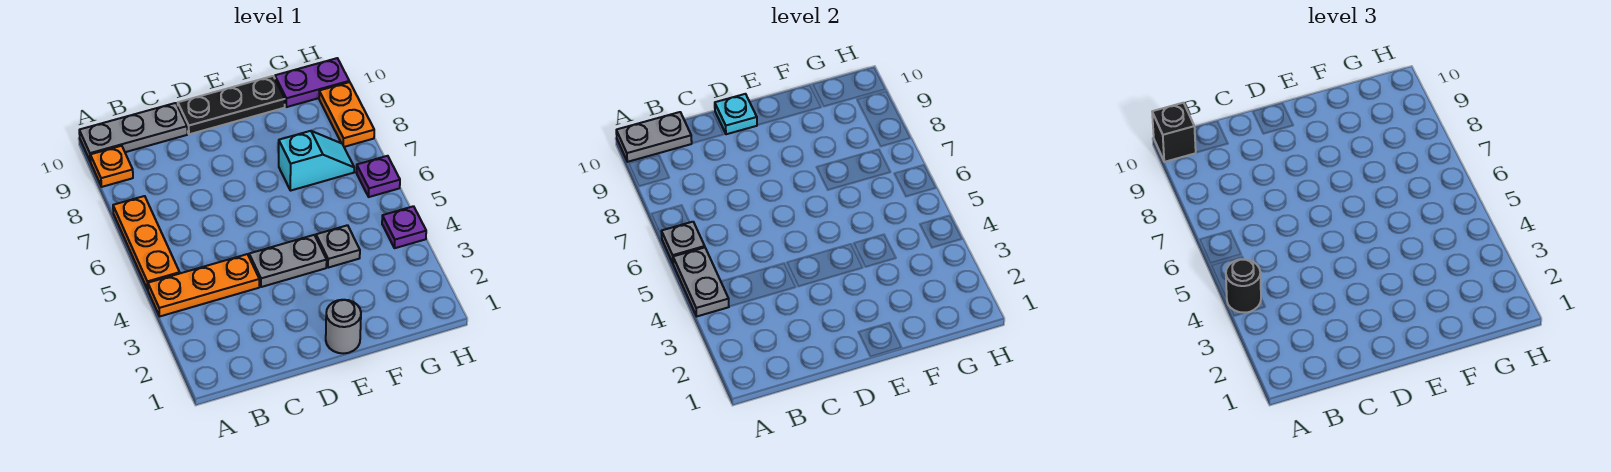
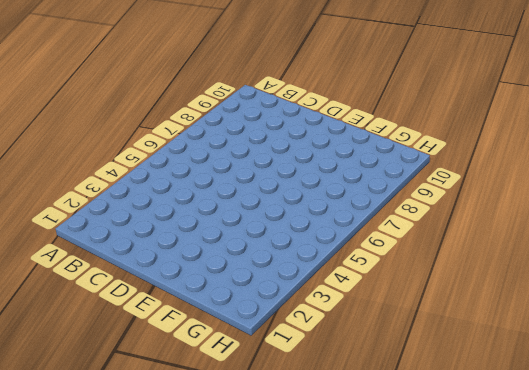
none -> orange plate A4:C4 level 1
none -> orange plate A5:A7 level 1
none -> orange plate A9 level 1

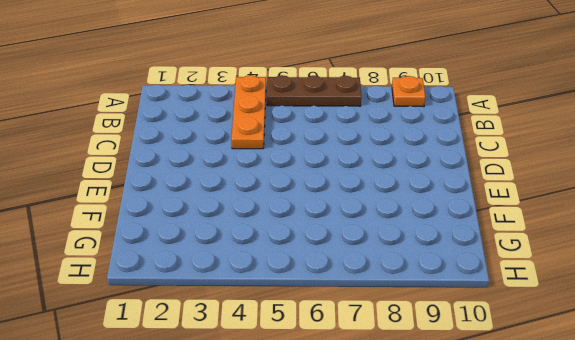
brown plate A5:A7 level 1 -> orange plate A5:A7 level 1
none -> grey plate A10:C10 level 1
none -> grey plate D4:E4 level 1
none -> black plate D10:F10 level 1

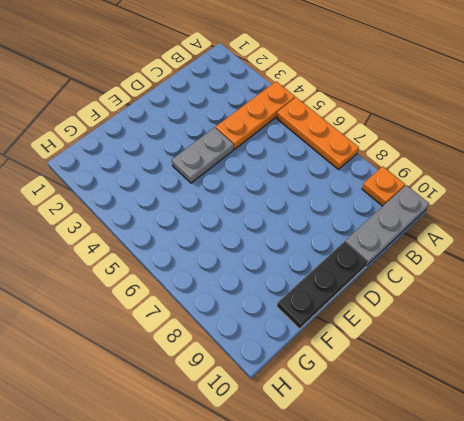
none -> grey round brick E1 level 1
none -> grey plate F4 level 1
none -> cyan slope F7:G7 level 1 top F

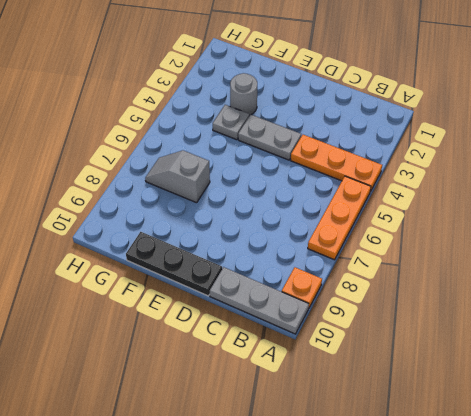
grey round brick F3 level 1 -> grey round brick E1 level 1
grey slope F7:G7 level 1 top F -> cyan slope F7:G7 level 1 top F
none -> purple plate G10:H10 level 1
none -> purple plate H4 level 1
none -> purple plate H6 level 1

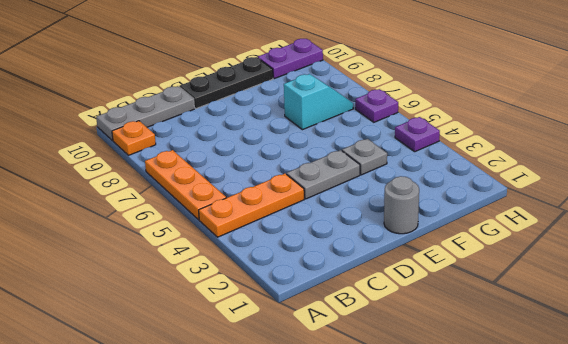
none -> orange plate H8:H9 level 1
none -> grey plate A4:A5 level 2
none -> grey plate A6 level 2

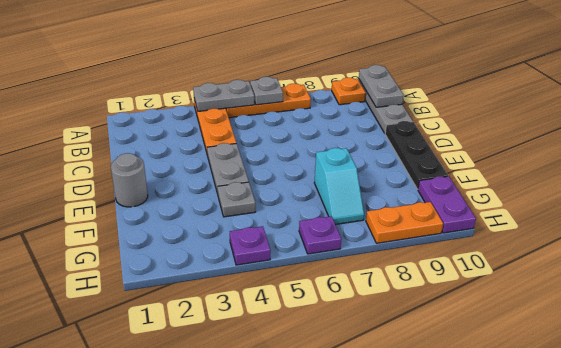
none -> cyan plate D10 level 2
none -> black round brick A4 level 3
none -> black brick A10 level 3

